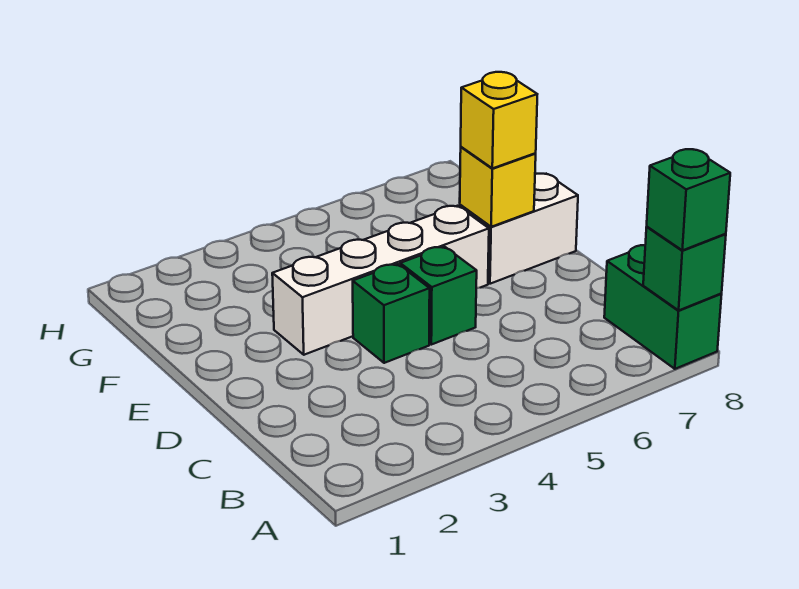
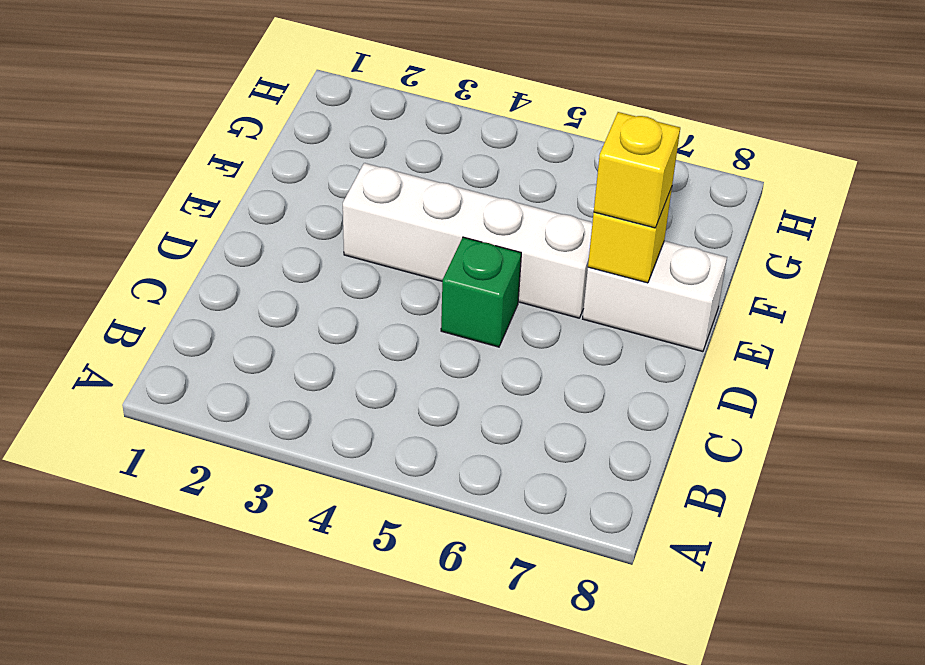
none -> green brick A8:B8 level 1
none -> green brick D4 level 1

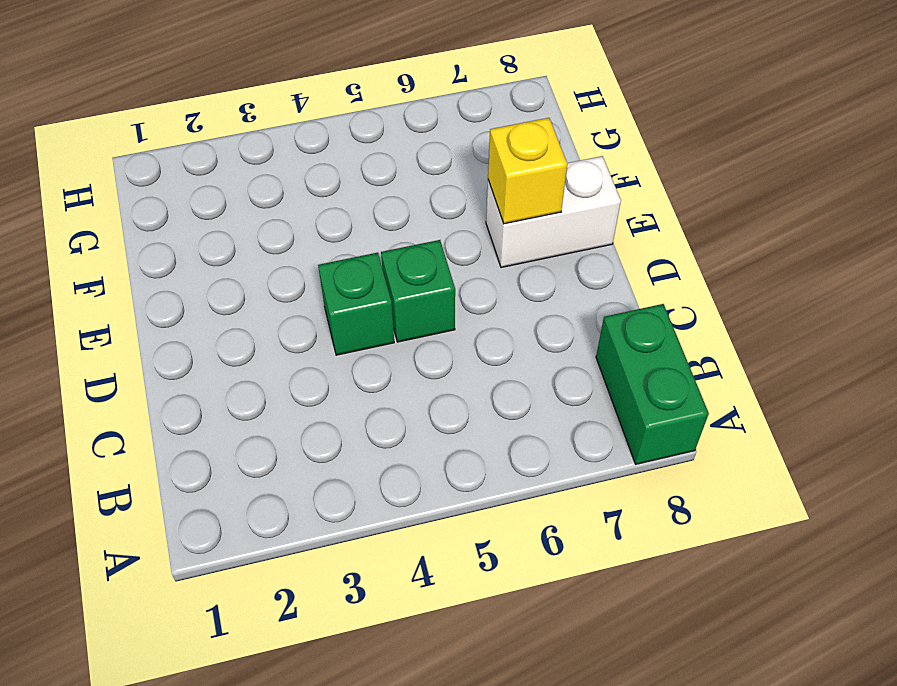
none -> white brick E3:E6 level 1
none -> green brick A8 level 2

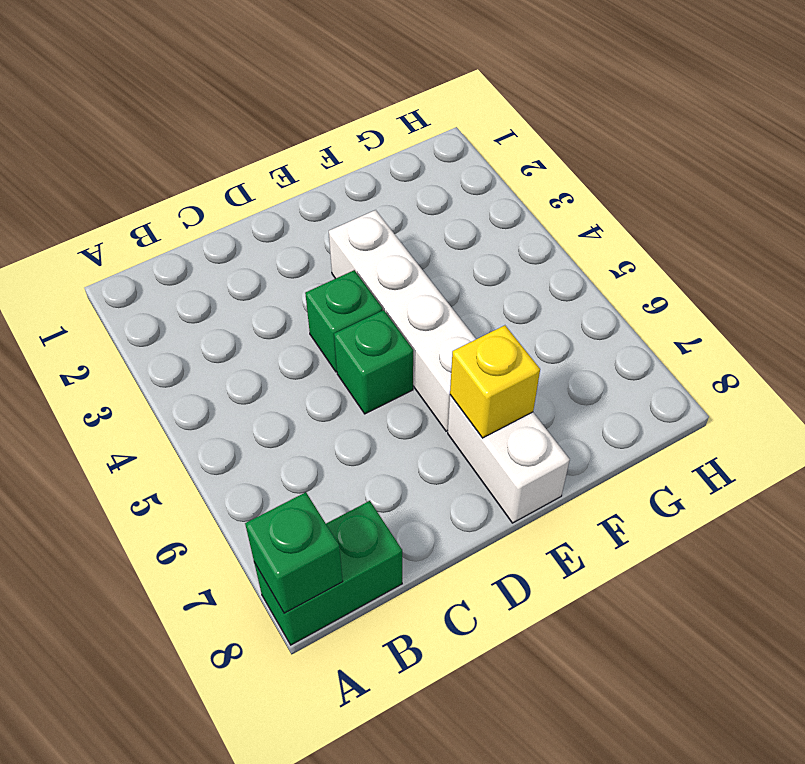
none -> green brick A8 level 3
none -> yellow brick E7 level 3

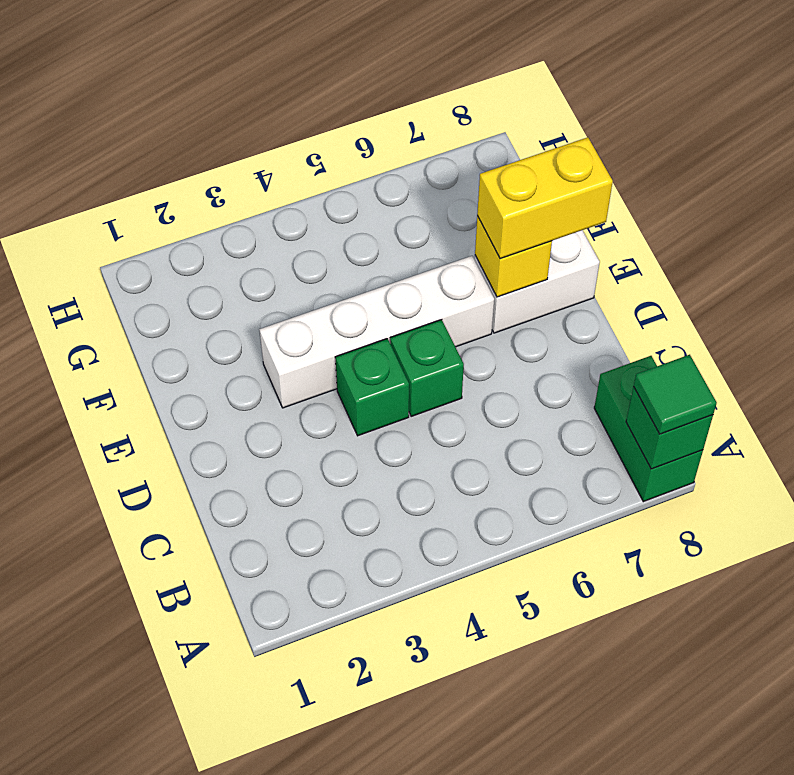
green tile A8 level 3 -> green brick A8 level 3
yellow brick E7:E8 level 3 -> yellow brick E7 level 3

